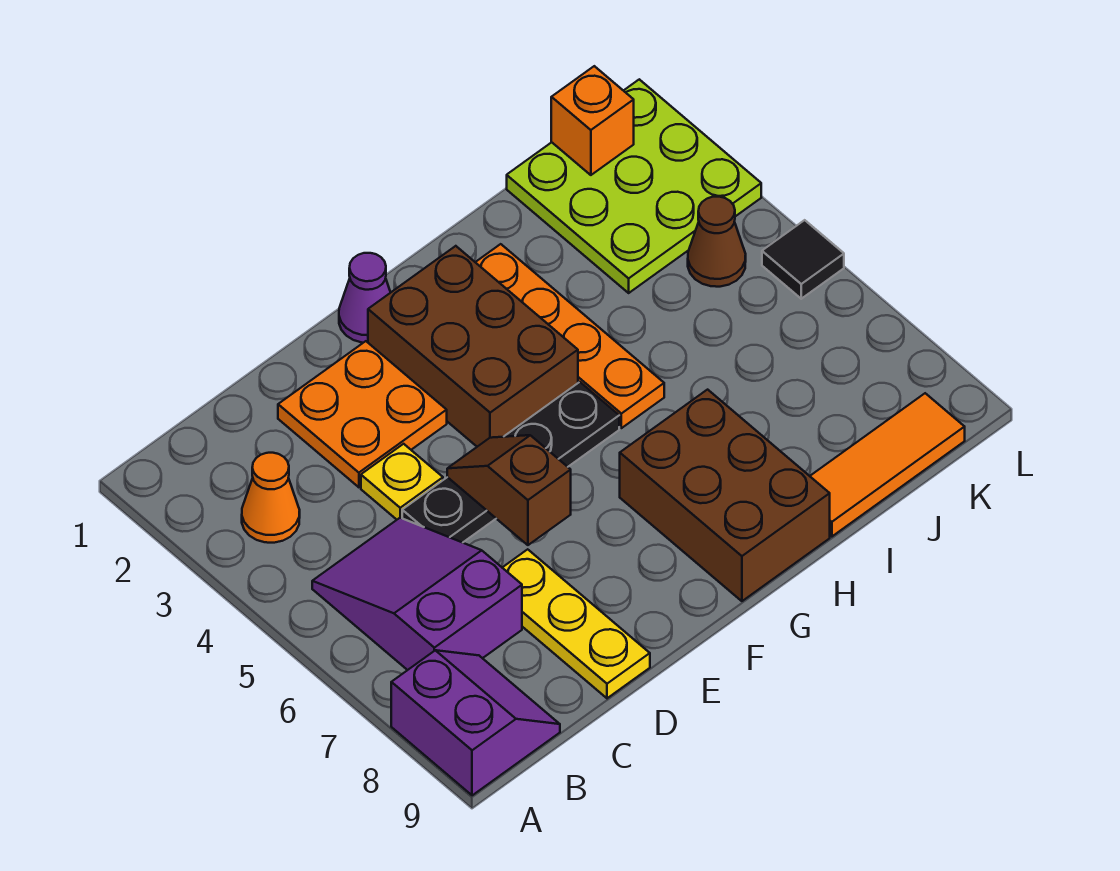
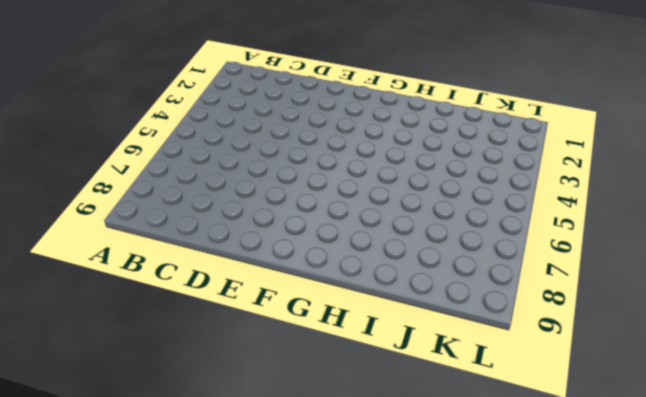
none -> purple slope A8:B9 level 1 top A
none -> orange cone B3 level 1
none -> purple slope B5:C7 level 1 top 7

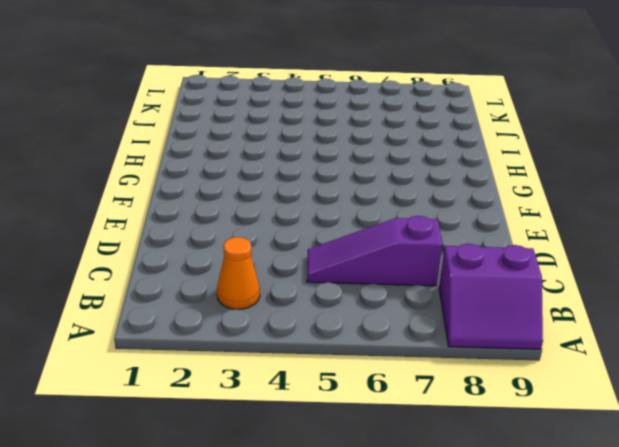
purple slope A8:B9 level 1 top B -> purple slope A8:B9 level 1 top A
purple slope C5:C7 level 1 top 7 -> purple slope B5:C7 level 1 top 7
none -> orange plate D2:E3 level 1
none -> yellow plate D4 level 1
none -> black plate D5:G5 level 1

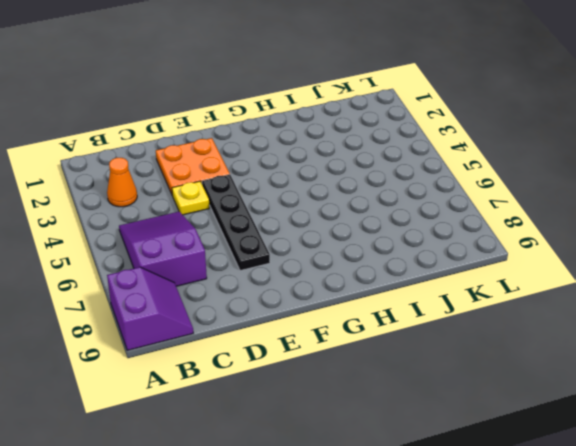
black plate E4:E7 level 1 -> black plate D5:G5 level 1
none -> yellow plate D7:D9 level 1
none -> purple cone F1 level 1
none -> brown brick F2:G4 level 1

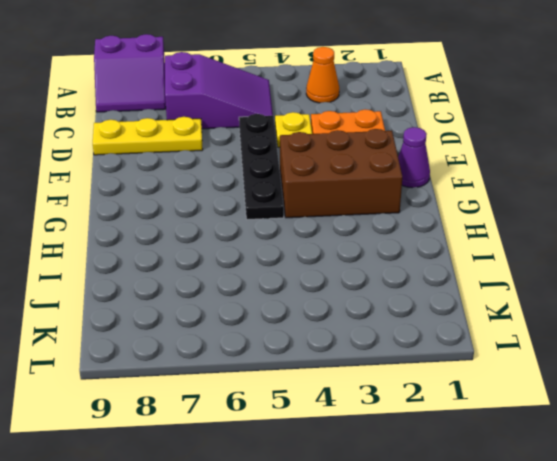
none -> brown brick G7:H9 level 1
none -> orange plate H2:H5 level 1
none -> orange tile I9:K9 level 1

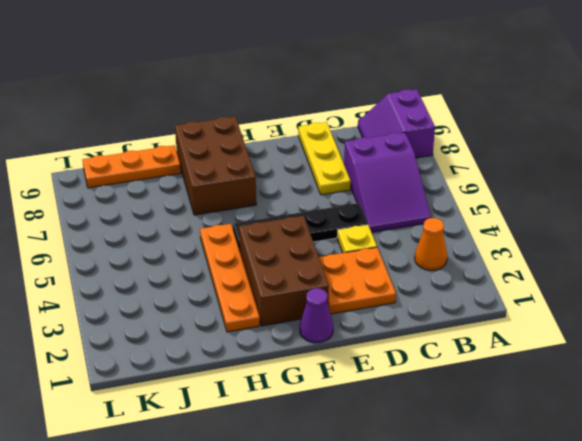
orange plate I9:K9 level 1 -> orange tile I9:K9 level 1
none -> lime plate J1:L3 level 1
none -> brown cone K4 level 1
none -> black tile L5 level 1

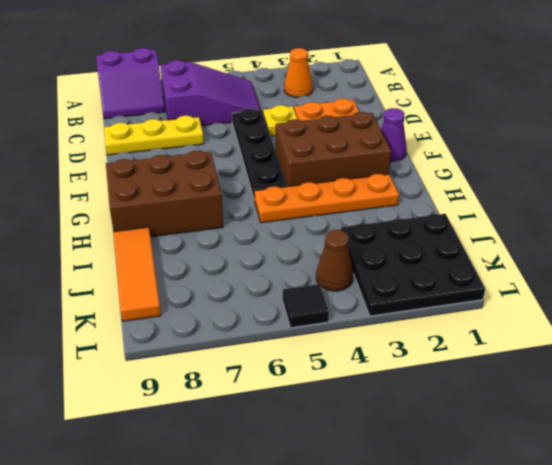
black plate J1:L3 level 1 -> lime plate J1:L3 level 1
none -> brown slope E5:E6 level 2 top 6
none -> orange brick K1 level 2

